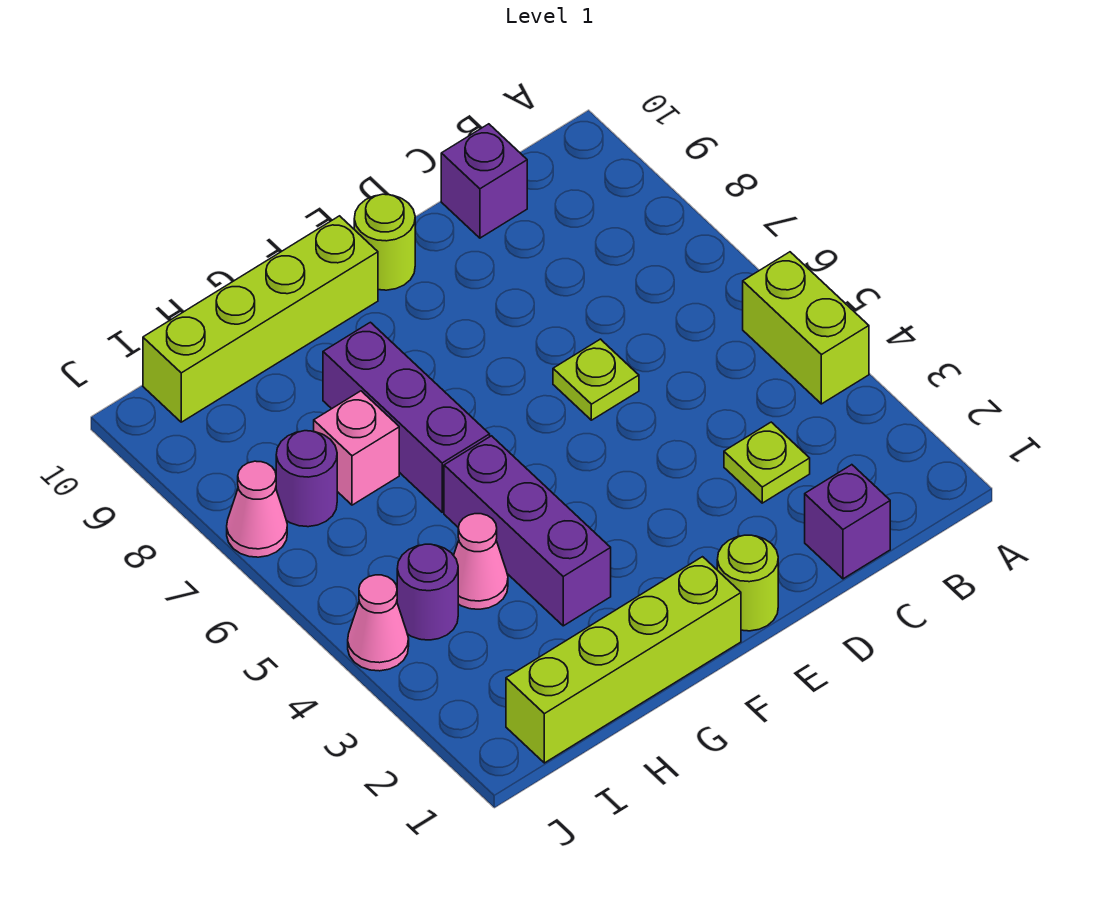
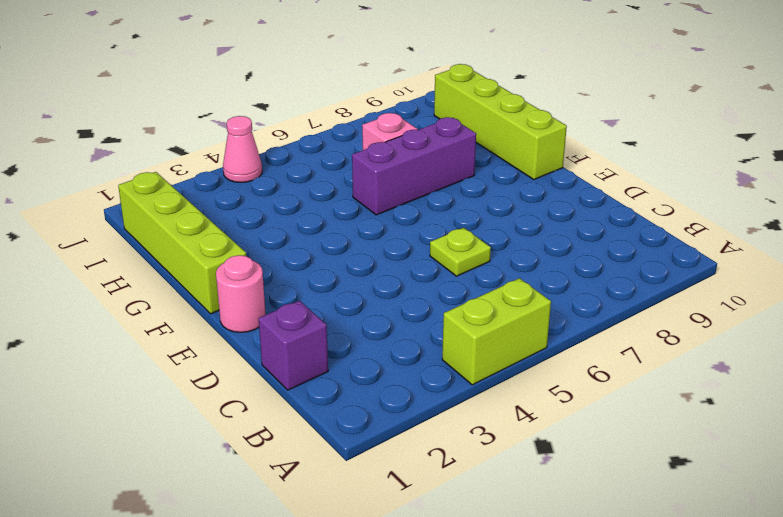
pink round brick E1 level 1 -> lime round brick E1 level 1
none -> lime plate C3 level 1
none -> purple brick C10 level 1
none -> lime round brick E10 level 1

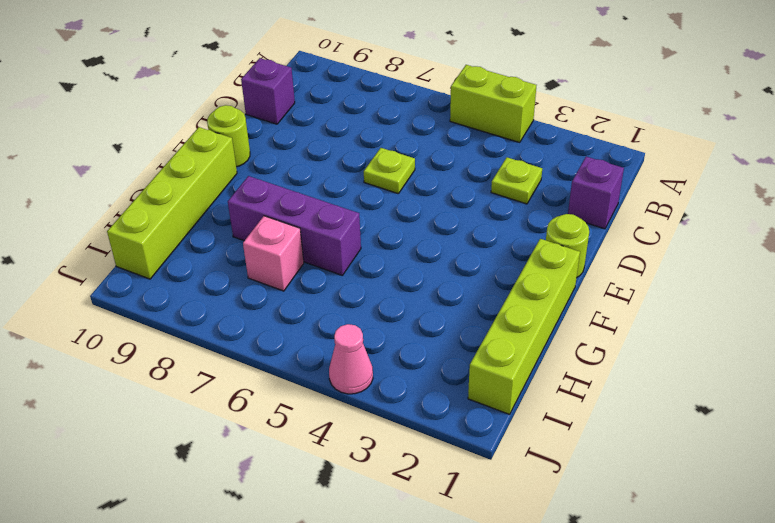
none -> purple brick G3:G5 level 1
none -> pink cone H4 level 1
none -> purple round brick I4 level 1

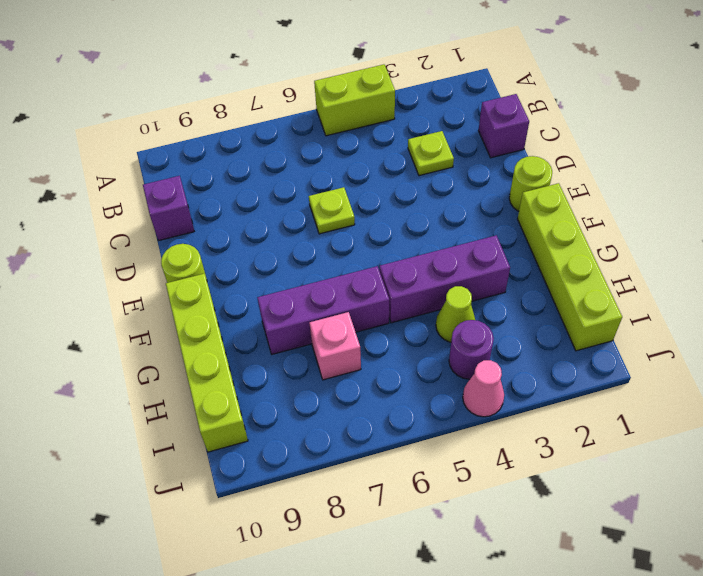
lime cone H4 level 1 -> pink cone H4 level 1
none -> purple round brick I7 level 1
none -> pink cone J7 level 1

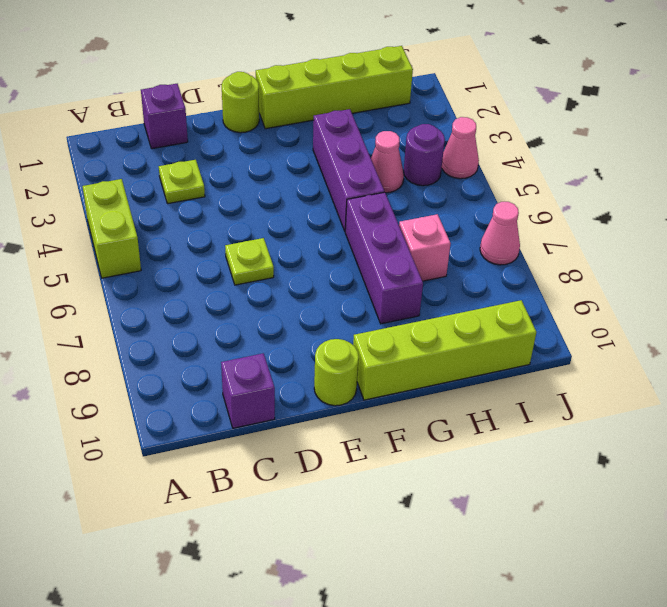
none -> purple round brick I7 level 1

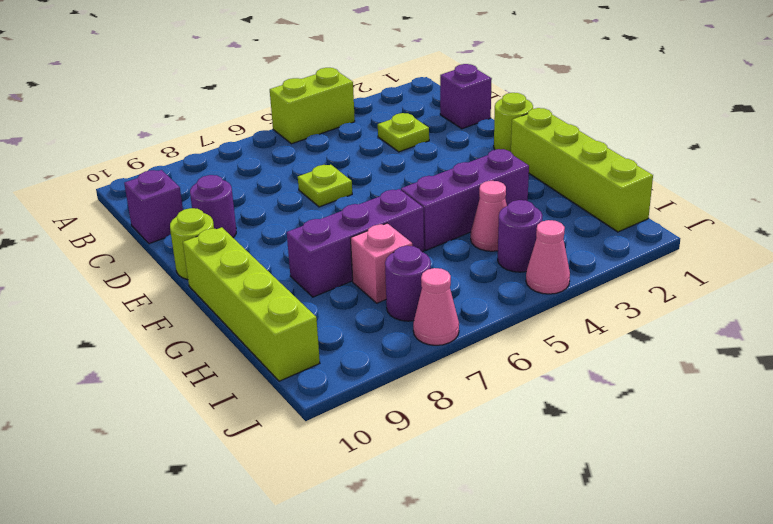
purple round brick D9 level 1 -> none

